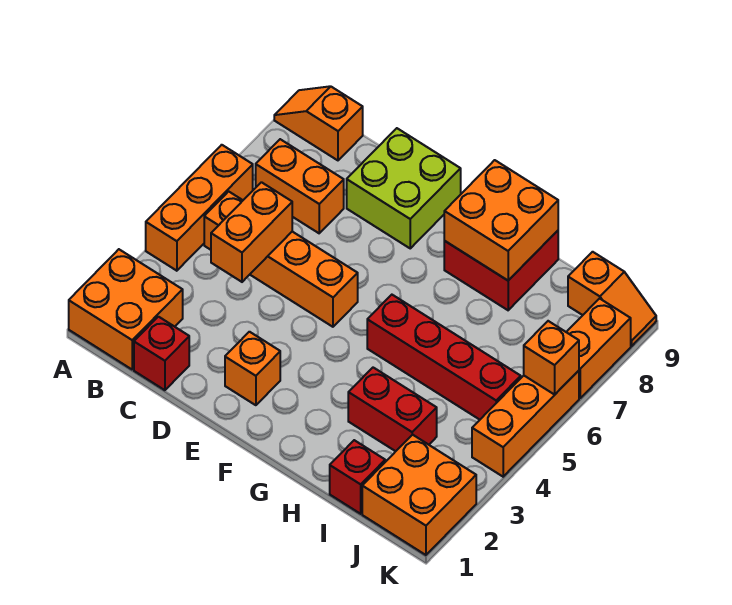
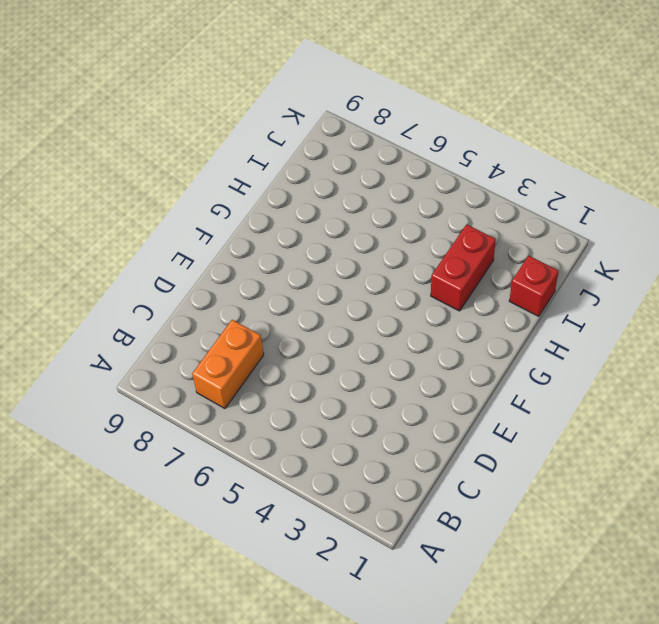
none -> orange brick A1:B2 level 1
none -> orange brick A4:A6 level 1
none -> orange slope A9:B9 level 1 top B

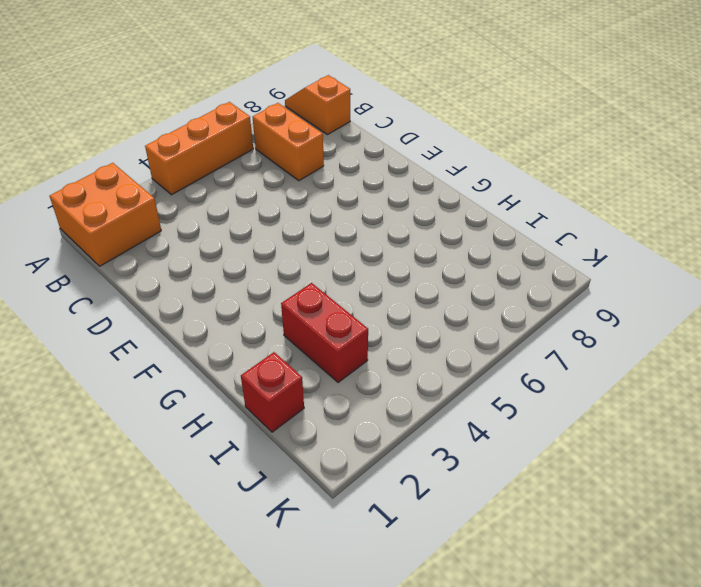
none -> orange brick B5:E5 level 1
none -> red brick C1 level 1
none -> lime brick D8:E9 level 1

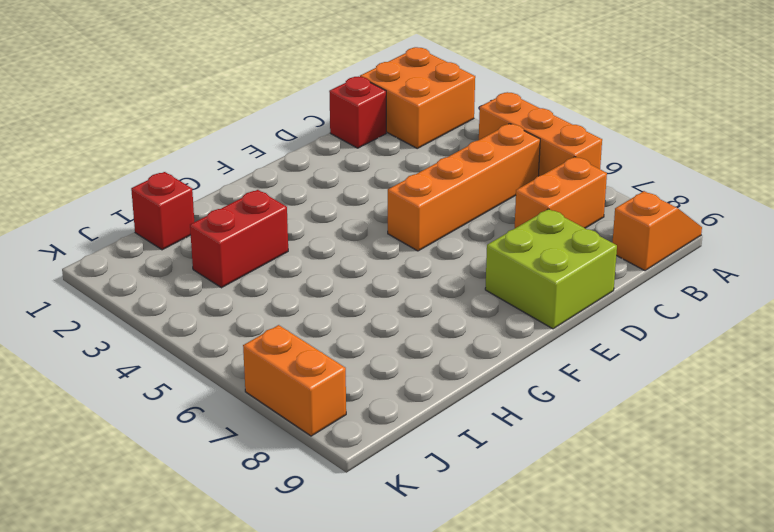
none -> orange brick E2 level 1
none -> red brick G5:J5 level 1
none -> red brick G8:H9 level 1

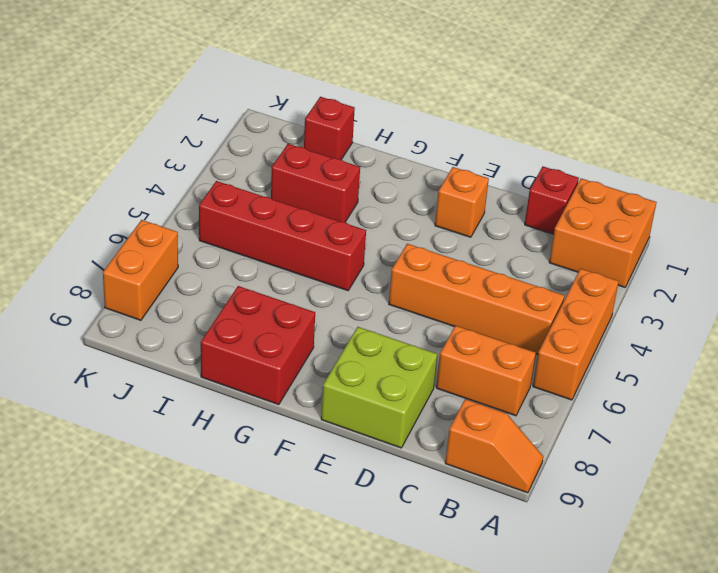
none -> orange brick J1:K2 level 1
none -> orange slope J9:K9 level 1 top J
none -> orange brick K4:K6 level 1

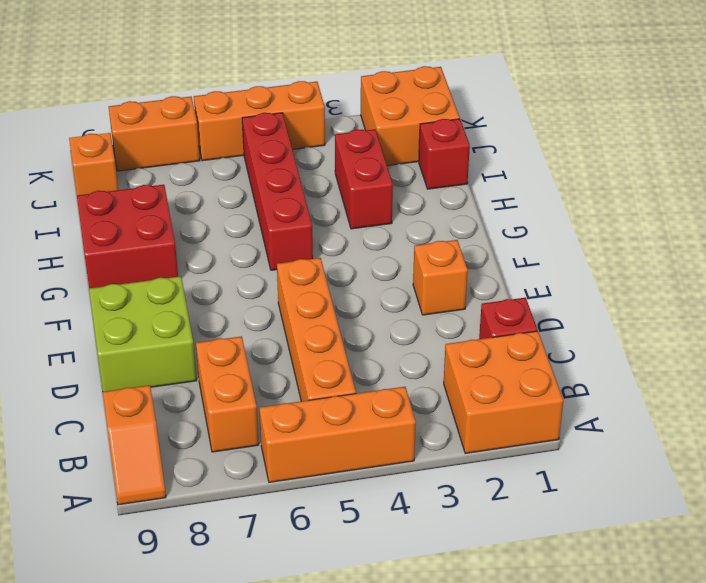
none -> orange brick C4:C5 level 2
none -> orange brick G8:H9 level 2
none -> orange brick K6 level 2

